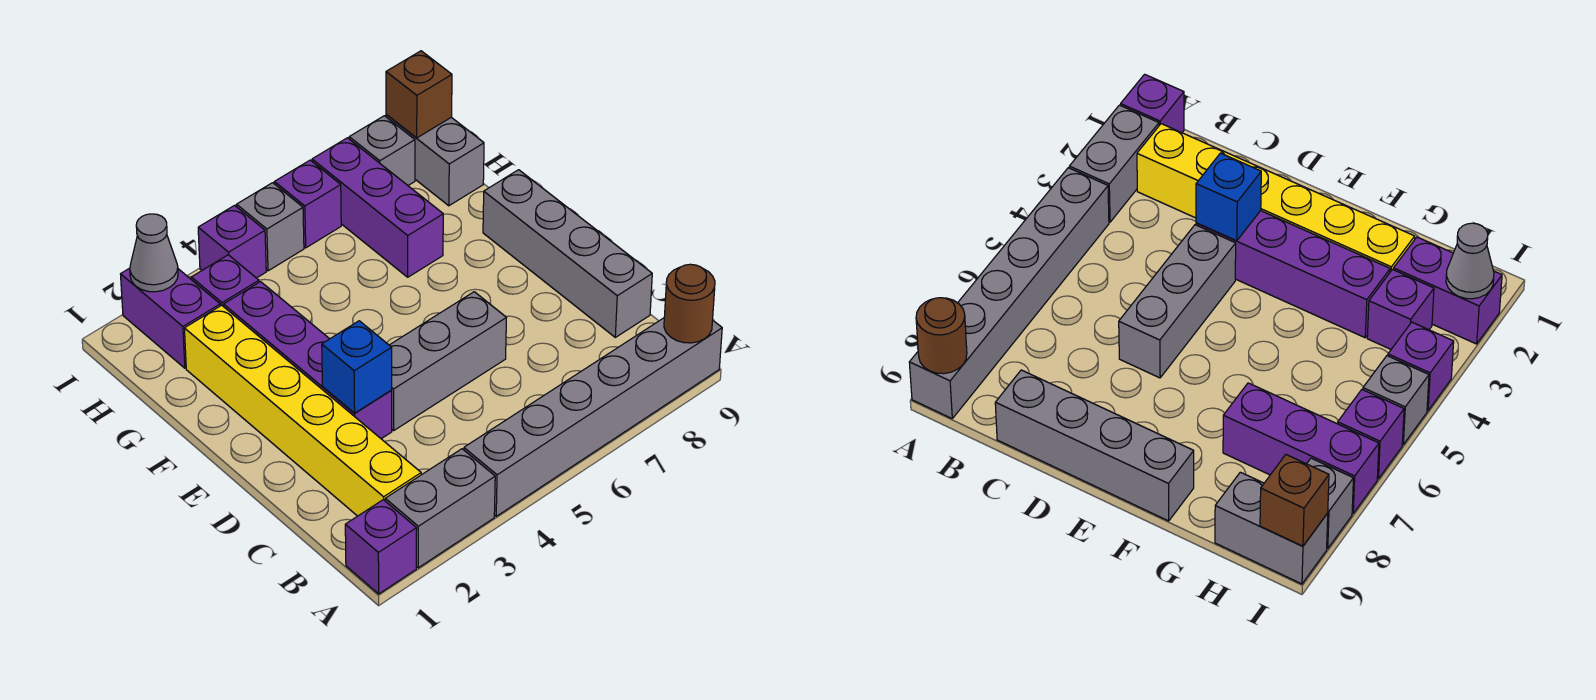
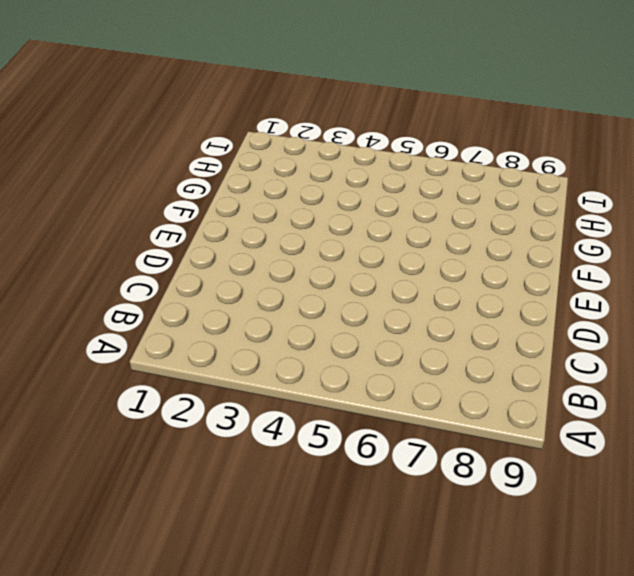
none -> purple brick A1 level 1
none -> grey brick A2:A3 level 1
none -> grey brick A4:A9 level 1

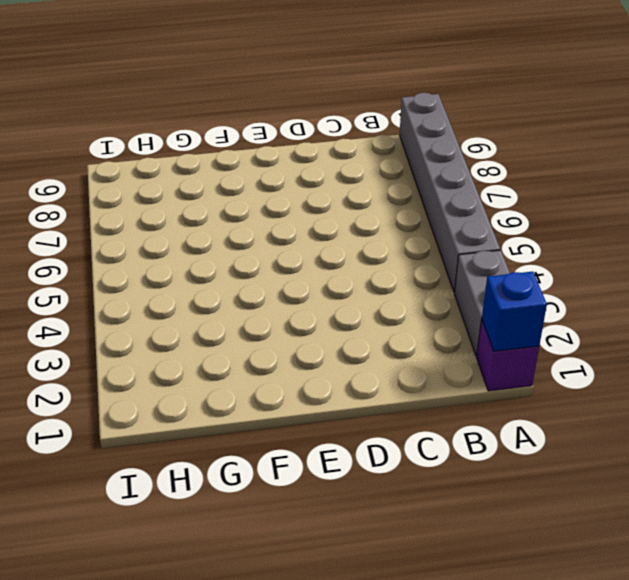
blue brick A1 level 2 -> blue brick D3 level 2
none -> yellow brick B2:G2 level 1
none -> grey brick C9:F9 level 1
none -> purple brick D3:G3 level 1

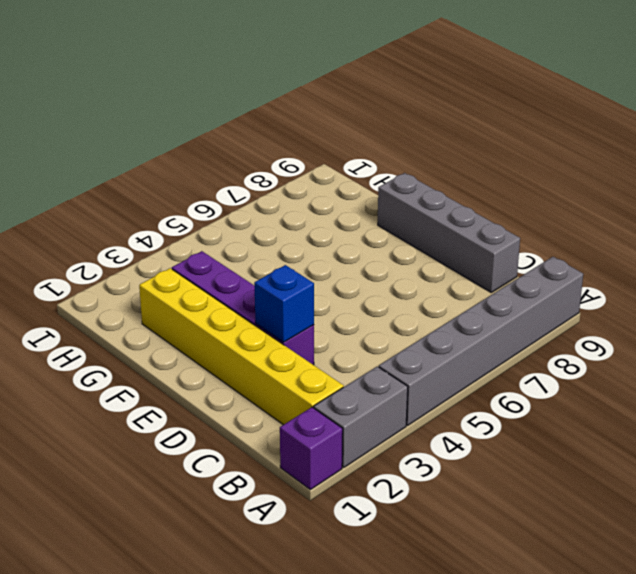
none -> grey brick D4:D6 level 1
none -> purple brick G7:I7 level 1
none -> purple brick H2:I2 level 1

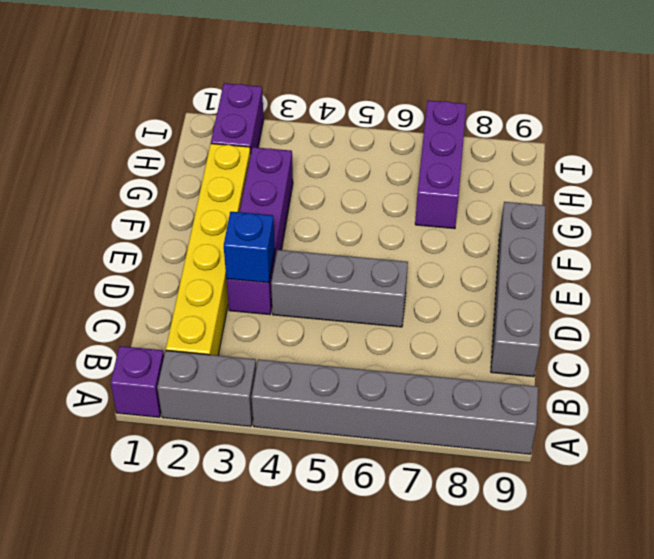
none -> purple brick H3 level 1
none -> grey brick H9:I9 level 1
none -> purple brick I4 level 1

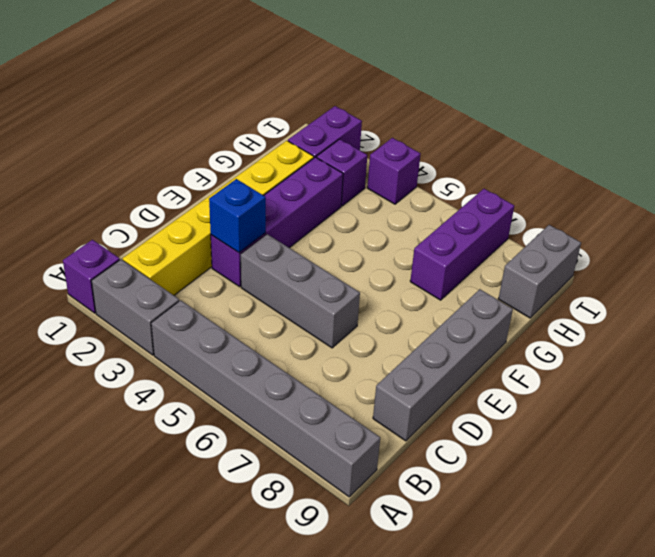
none -> grey brick I5 level 1
none -> purple brick I6 level 1
none -> grey brick I8 level 1

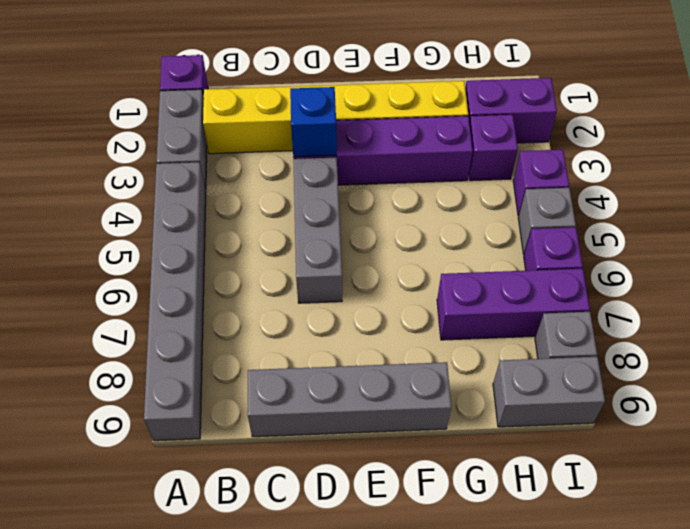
none -> brown round brick A9 level 2
none -> grey cone I2 level 2
none -> brown brick I9 level 2

